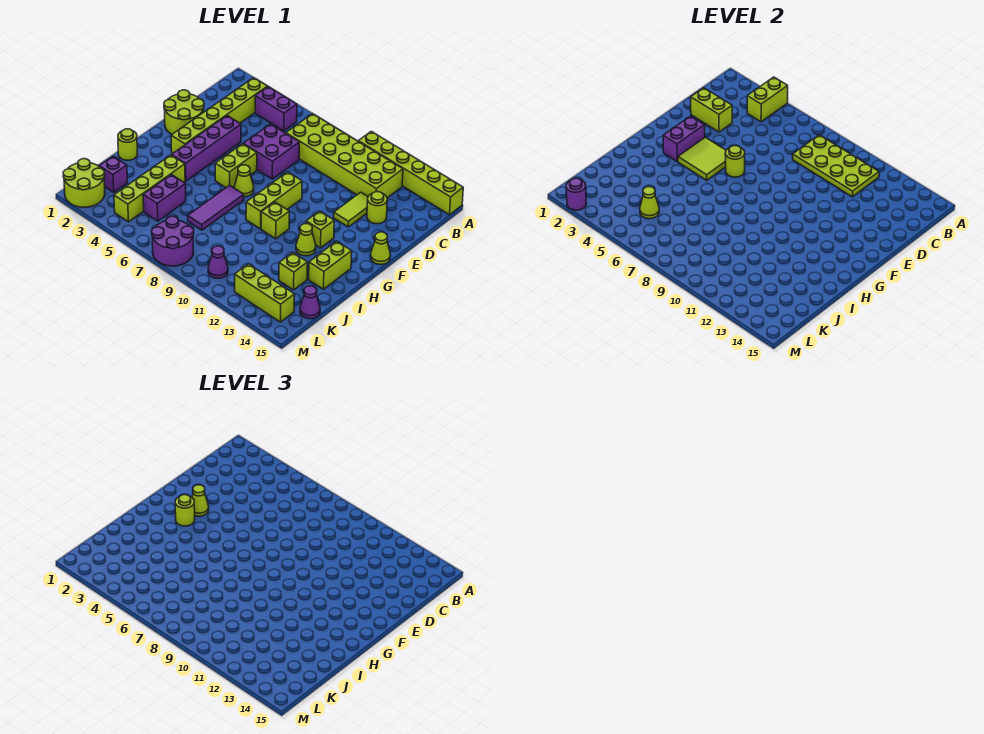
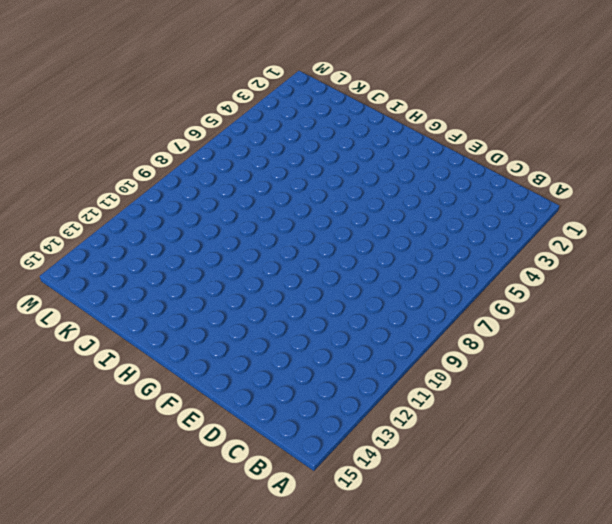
none -> lime brick A10:A15 level 1
none -> lime brick B3:G3 level 1
none -> purple brick B4:B5 level 1
none -> lime brick B7:C12 level 1

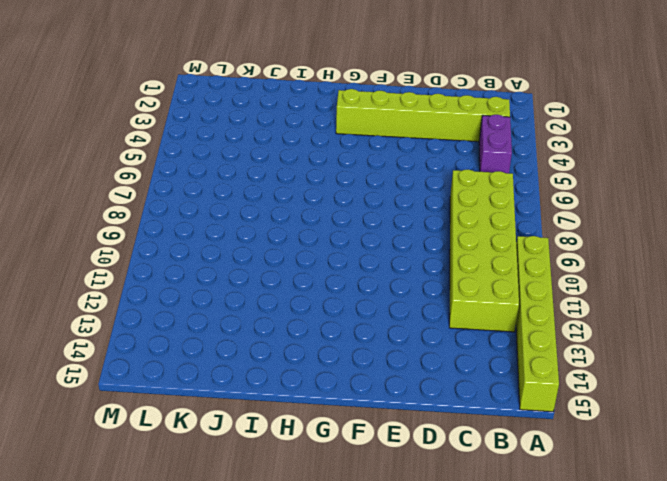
none -> purple brick D6:E7 level 1
none -> lime tile D12:E12 level 1
none -> lime round brick D13 level 1
none -> lime round brick E1:F2 level 1

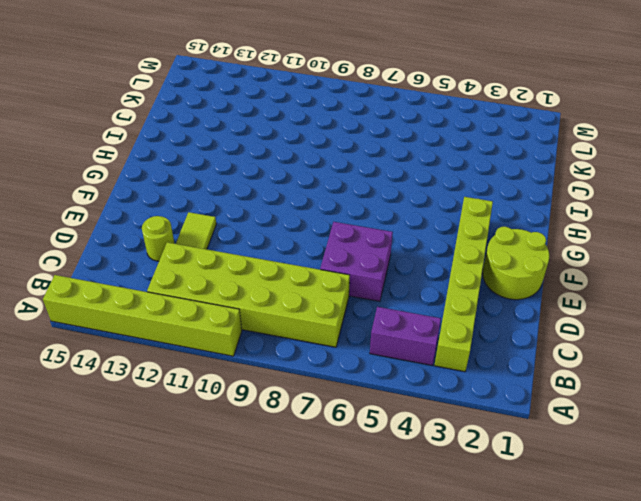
none -> purple brick E4:H4 level 1
none -> lime brick F6:G6 level 1
none -> lime brick F9:H9 level 1
none -> lime cone F15 level 1

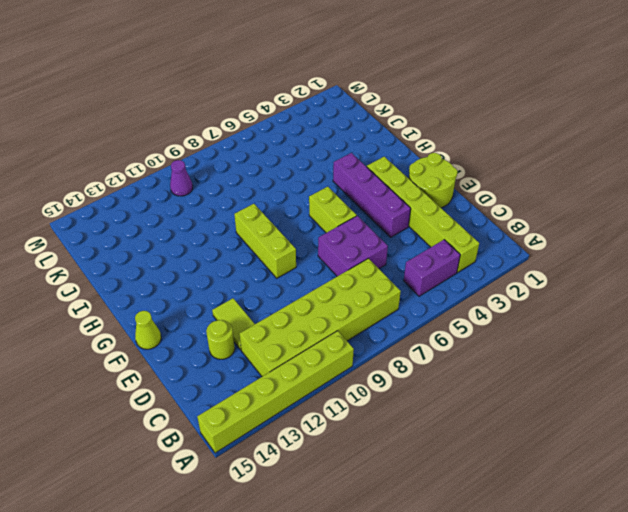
none -> lime cone G7 level 1
none -> lime brick G12 level 1
none -> purple tile H7:J7 level 1
none -> lime brick H10 level 1

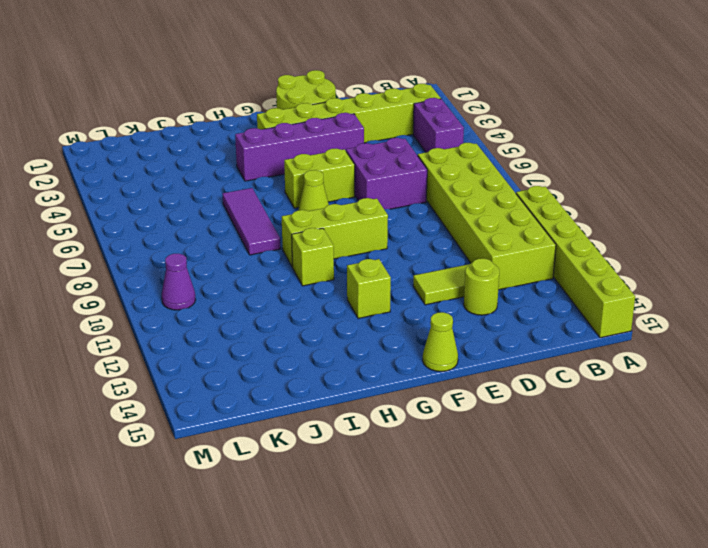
purple tile I6:I8 level 1 -> purple tile H7:J7 level 1
none -> lime cone H12 level 1
none -> lime brick H14:I14 level 1
none -> lime round brick I1 level 1
none -> lime brick I4:L4 level 1

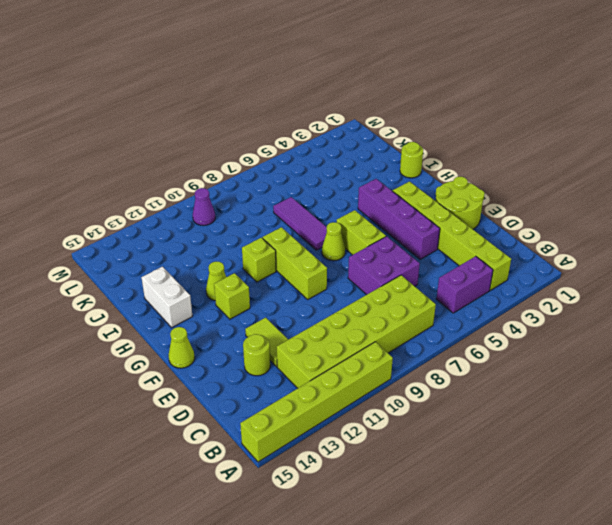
white brick H14:I14 level 1 -> lime brick H14:I14 level 1
none -> lime brick I4:L4 level 1
none -> purple brick J5:K5 level 1
none -> lime brick J13 level 1
none -> purple brick K2 level 1

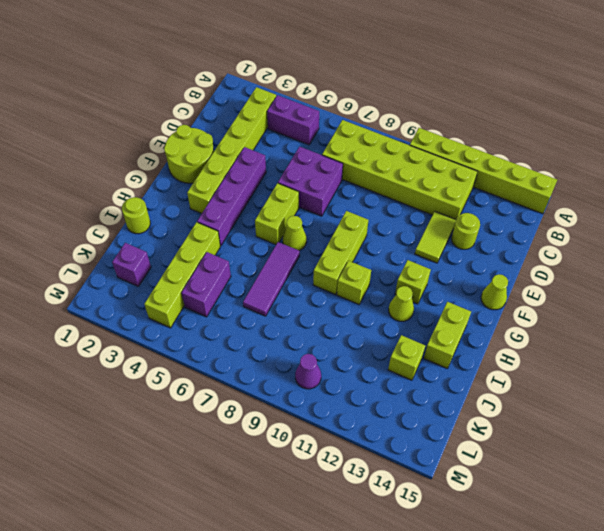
none -> purple cone K15 level 1
none -> lime round brick L1:M2 level 1
none -> purple round brick L7:M8 level 1
none -> lime brick L12:L14 level 1

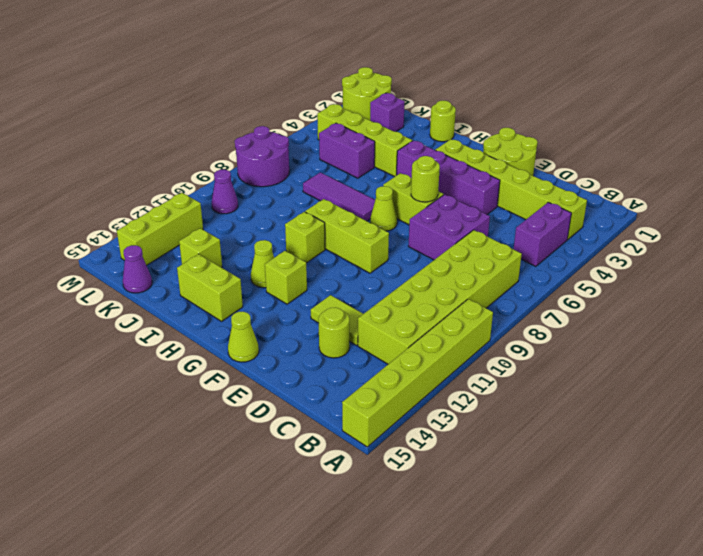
none -> lime brick A4:B4 level 2
none -> lime plate B8:C11 level 2
none -> lime brick D2:D3 level 2
none -> purple brick F3:G3 level 2

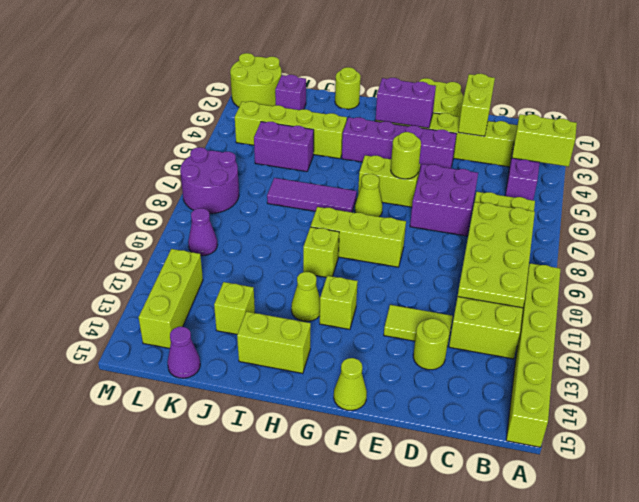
none -> lime tile F4:G5 level 2
none -> lime cone K5 level 2
none -> purple round brick M2 level 2
none -> lime cone F3 level 3

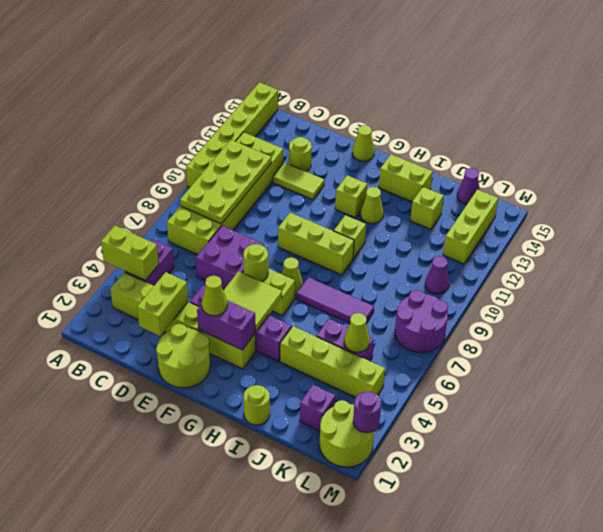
none -> lime round brick G3 level 3

